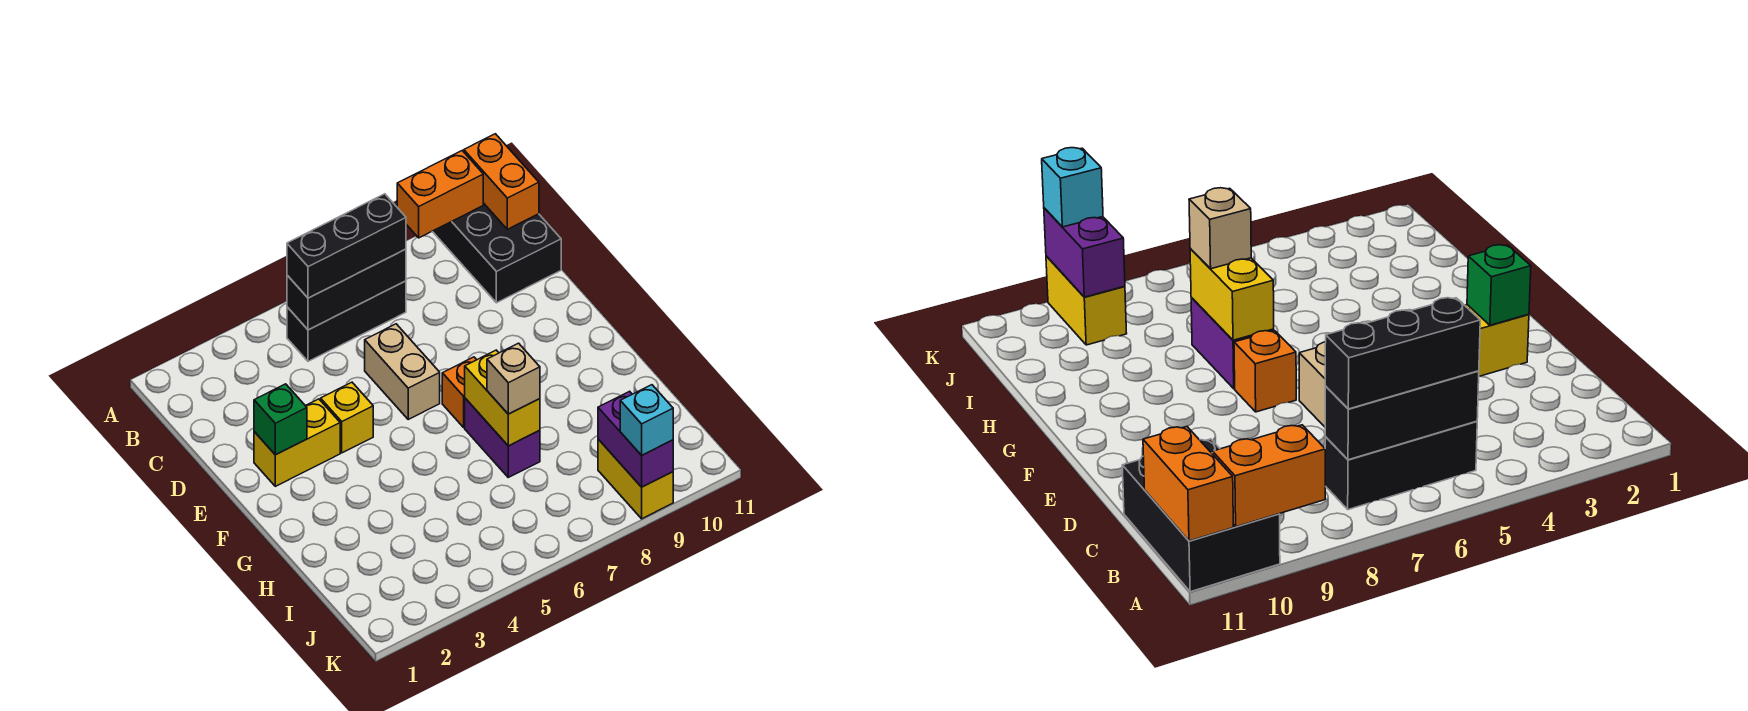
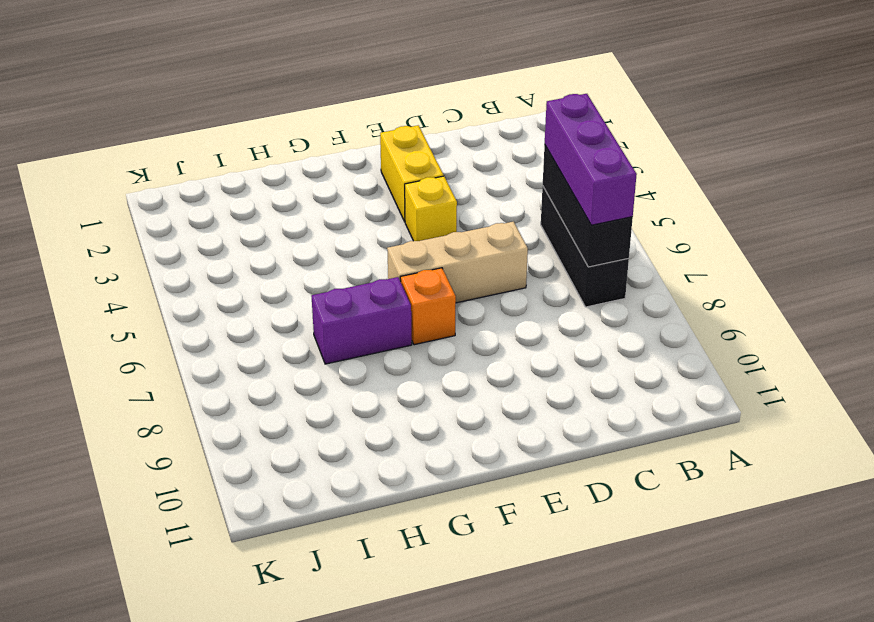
purple brick B5:B7 level 3 -> black brick B5:B7 level 3
tan brick D6:F6 level 1 -> tan brick D6:E6 level 1
none -> black brick A10:C11 level 1
none -> yellow brick J9:K9 level 1
none -> orange brick A9:A10 level 2

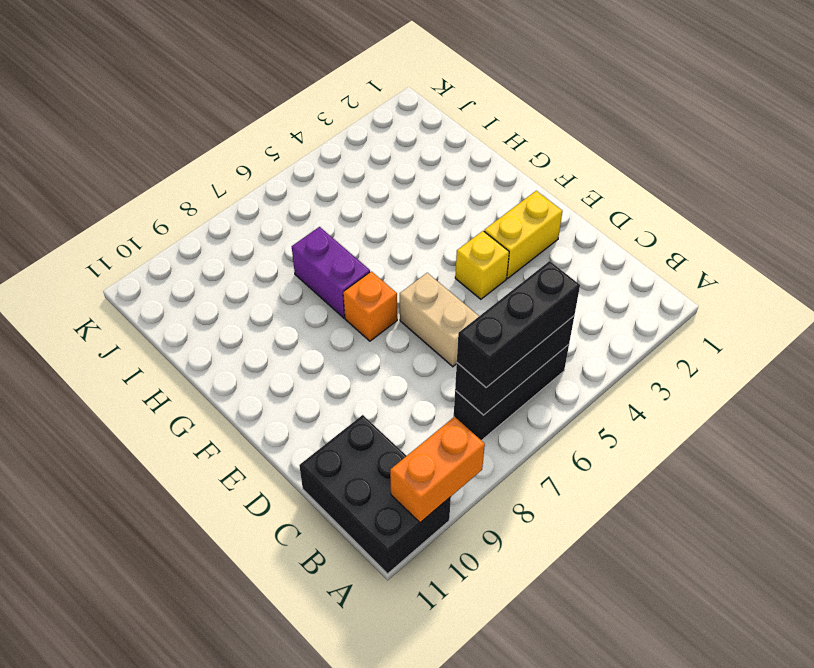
none -> yellow brick J9:K9 level 1
none -> orange brick A11:B11 level 2
none -> green brick E2 level 2

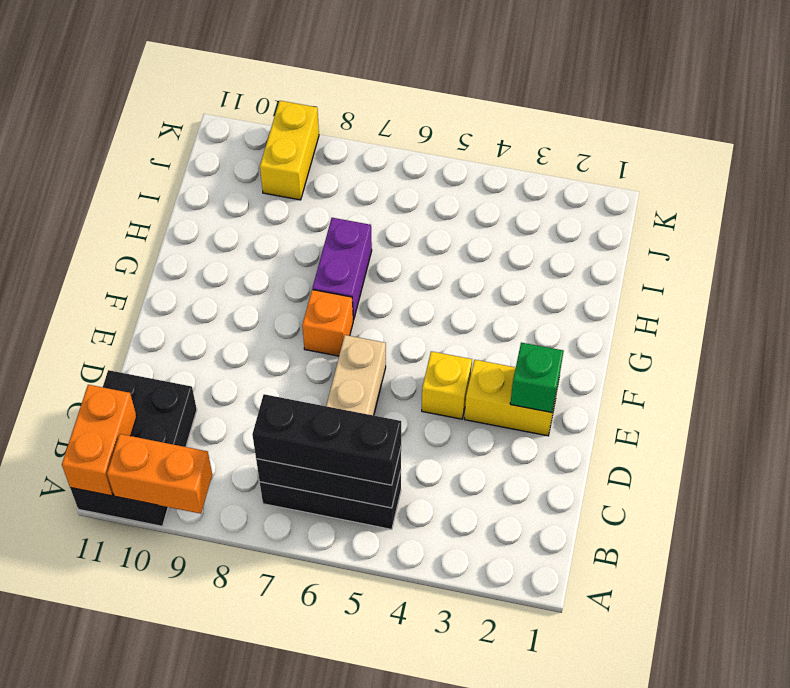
none -> yellow brick G7:H7 level 2
none -> purple brick J9:K9 level 2
none -> tan brick H7 level 3

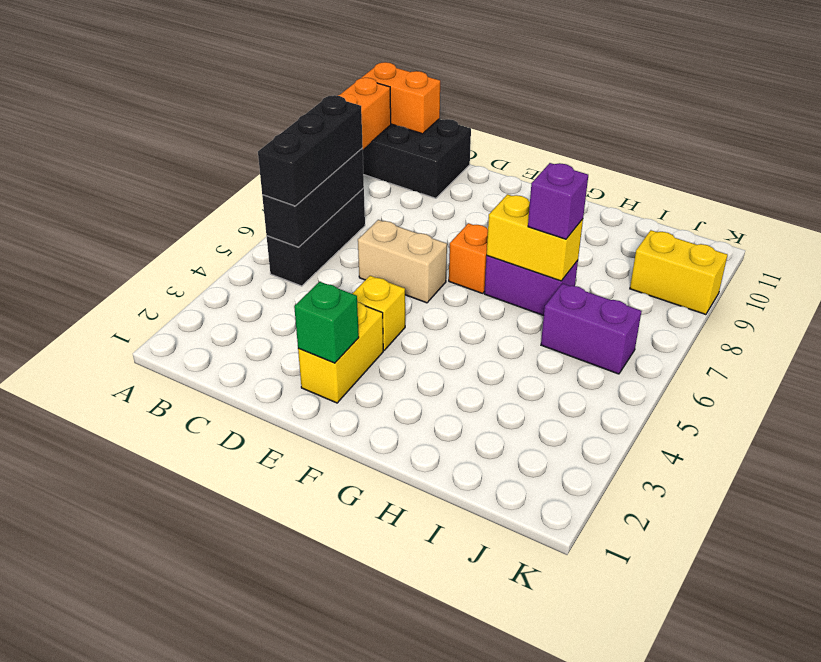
purple brick H7 level 3 -> tan brick H7 level 3
purple brick I6:J6 level 1 -> purple brick J9:K9 level 2
none -> cyan brick K9 level 3

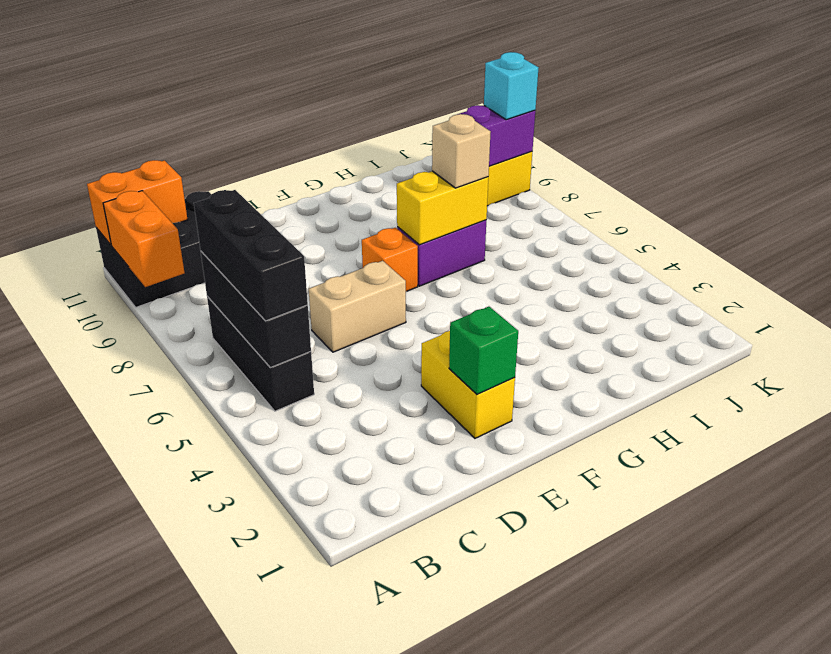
none -> yellow brick E4 level 1

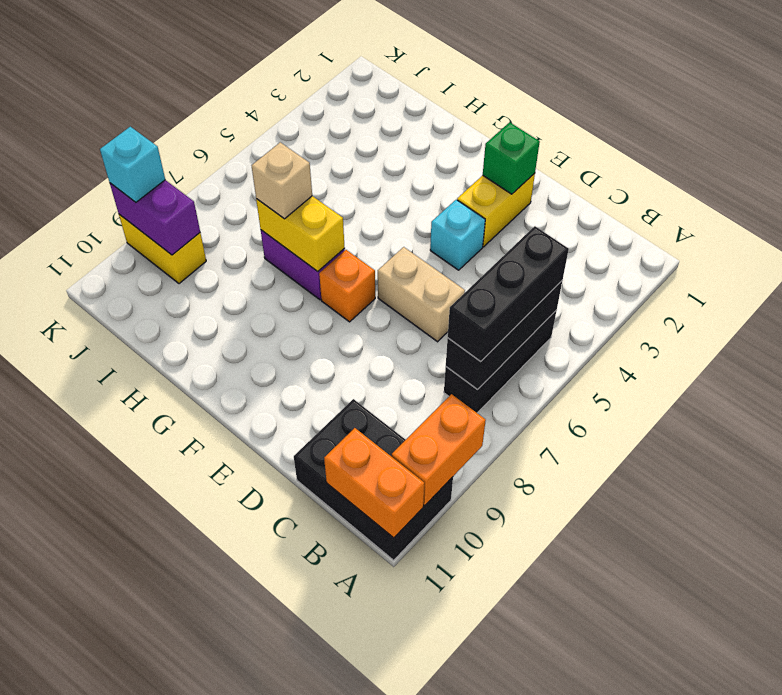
cyan brick E4 level 1 -> yellow brick E4 level 1

